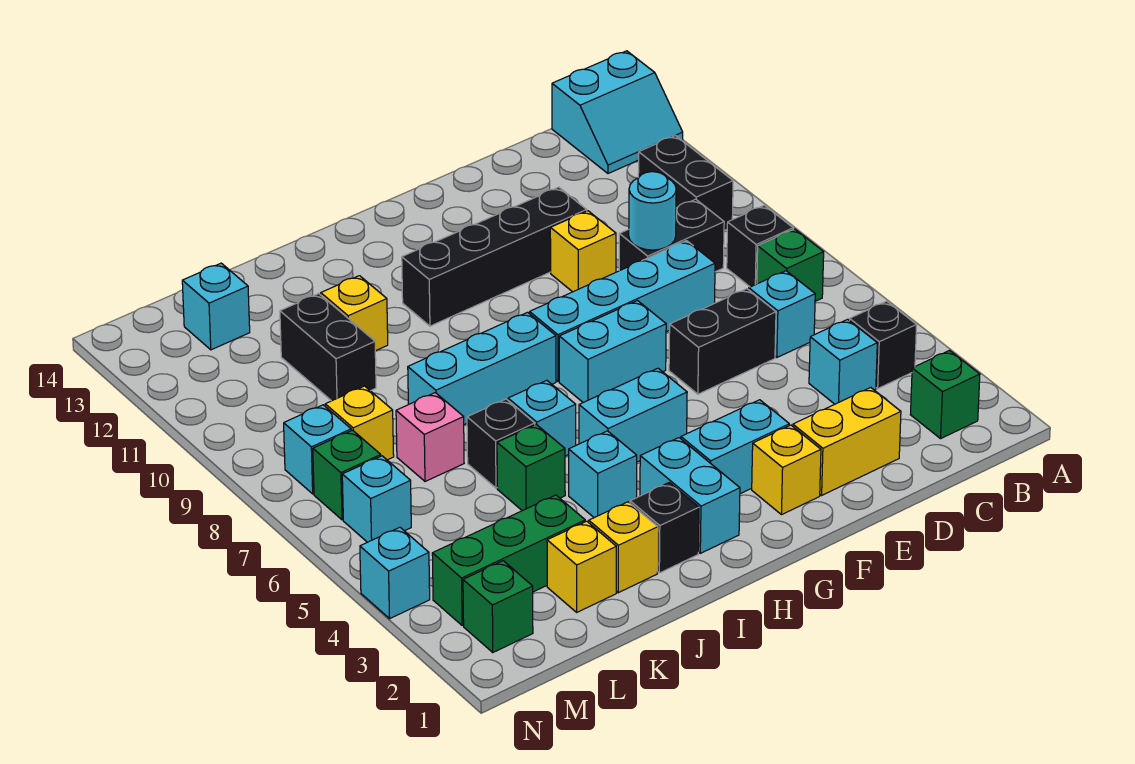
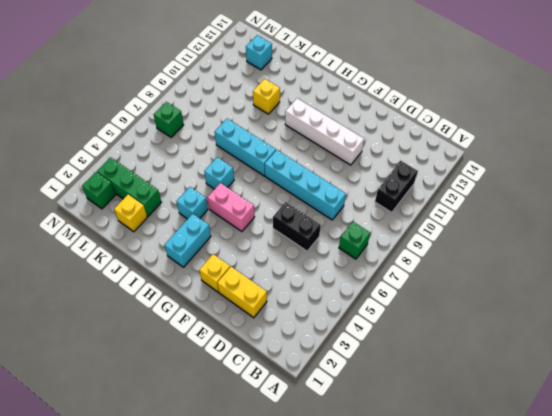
white brick E11:H11 level 1 -> black brick E11:H11 level 1
pink brick G5:H5 level 1 -> cyan brick G5:H5 level 1
none -> cyan slope A13:B14 level 1 top 14
none -> green brick B2 level 1
none -> black brick B4 level 1
none -> black brick B8 level 1

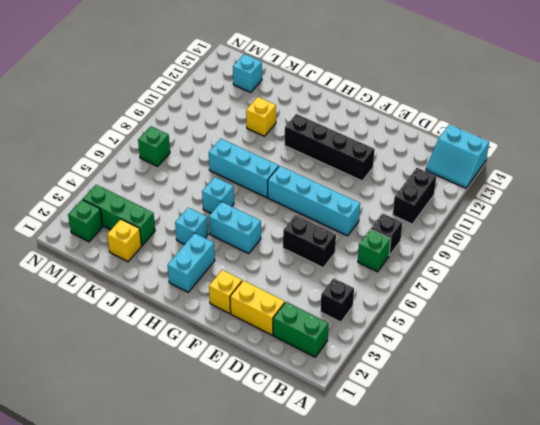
green brick B2:C2 level 1 -> green brick B2 level 1
none -> cyan brick C4 level 1
none -> cyan brick C6 level 1
none -> black brick C9:D9 level 1
none -> yellow brick E10 level 1

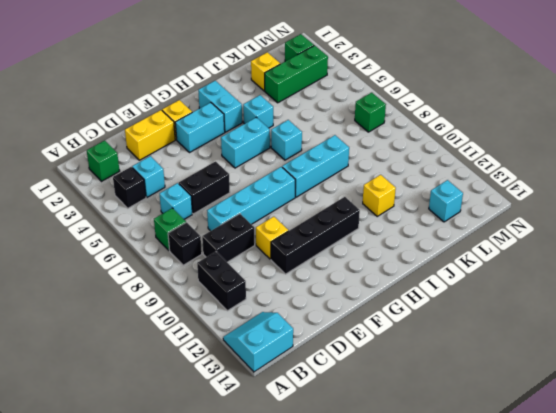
none -> cyan brick F7:G7 level 1
none -> black brick I2 level 1
none -> yellow brick J2 level 1
none -> green brick J5 level 1

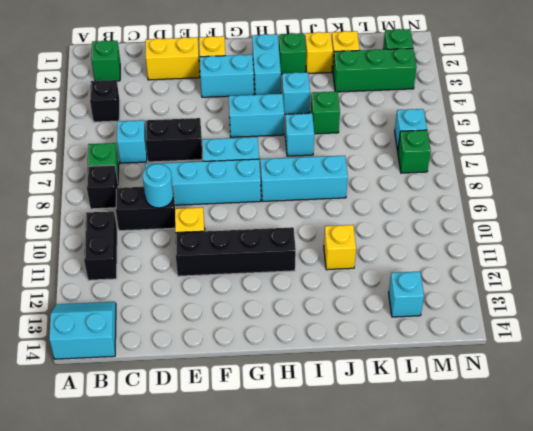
green brick I2 level 1 -> black brick I2 level 1
none -> cyan brick C4 level 1
none -> black brick J6 level 1
none -> pink brick K7 level 1
none -> black brick K10:K11 level 1

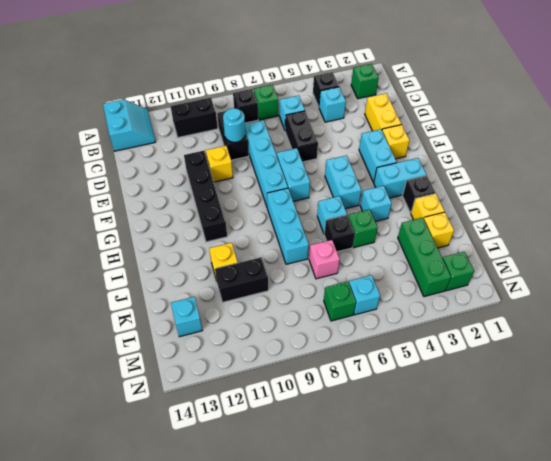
none -> yellow brick L8 level 1
none -> cyan brick M8 level 1
none -> cyan brick N4 level 1

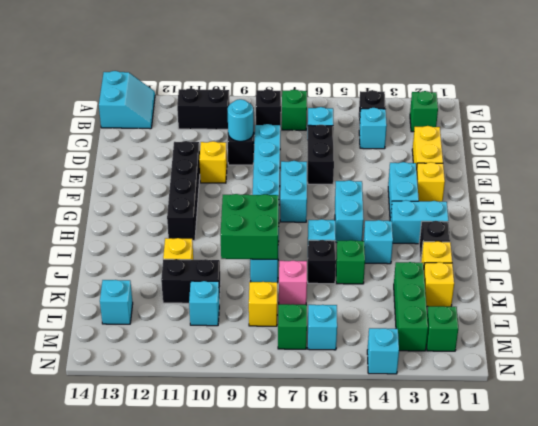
green brick I8:J9 level 2 -> none
cyan brick L10 level 1 -> cyan brick M8 level 1

